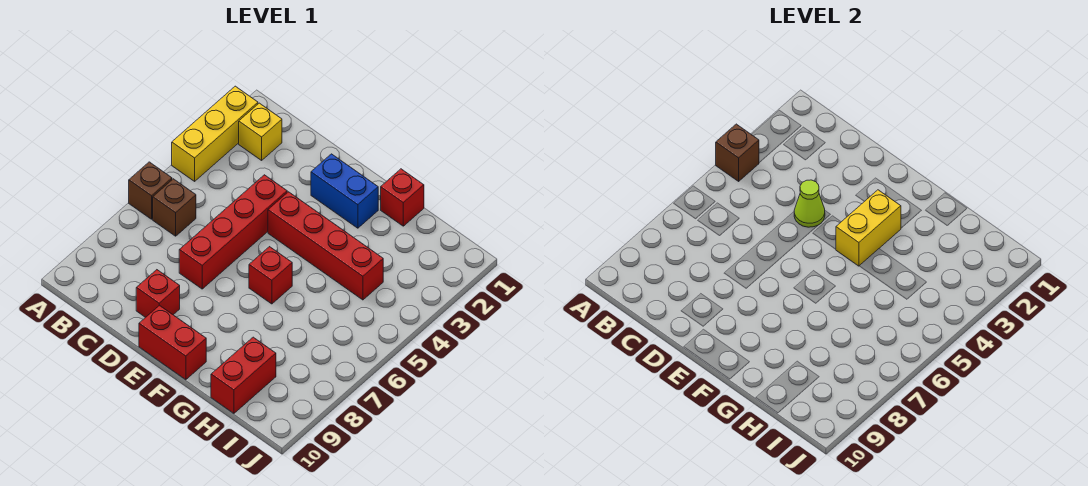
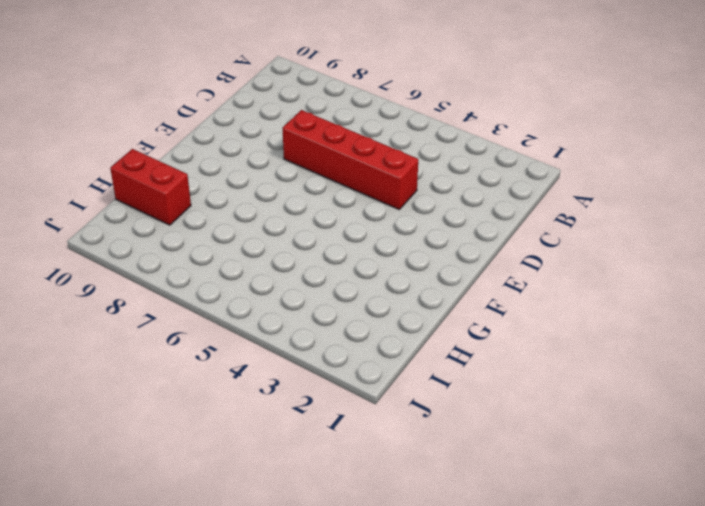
none -> yellow brick A2:A4 level 1
none -> brown brick A6 level 1
none -> yellow brick B2 level 1

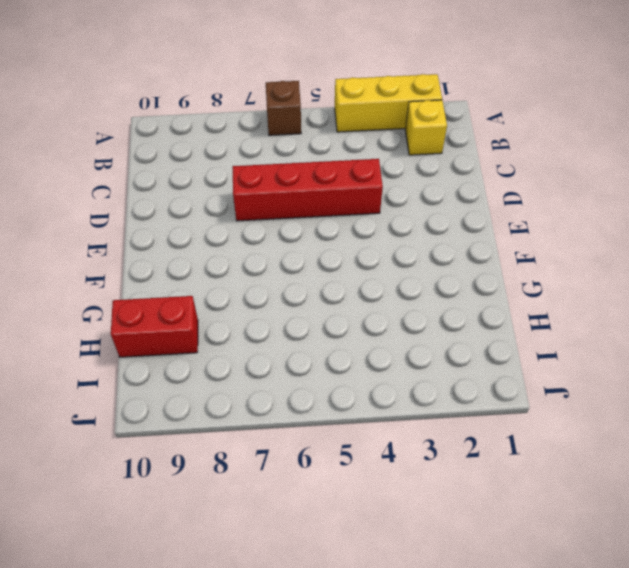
none -> brown brick B6 level 1
none -> red brick D9 level 1
none -> blue brick E2:F2 level 1

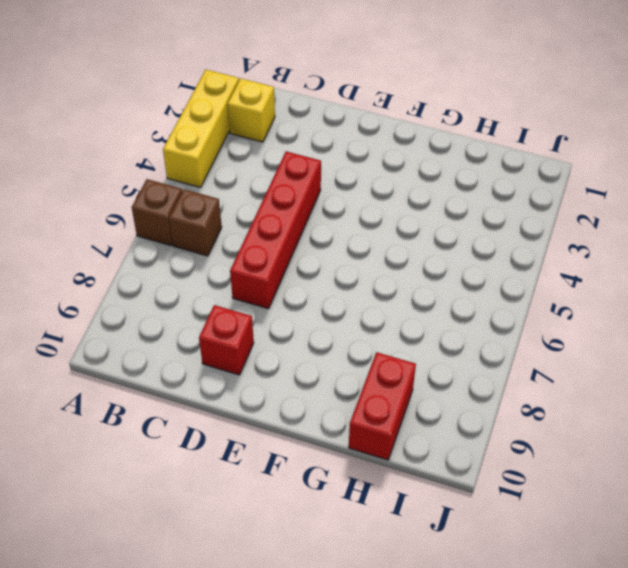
none -> blue brick E2:F2 level 1
none -> red brick E4:H4 level 1
none -> red brick E10:F10 level 1

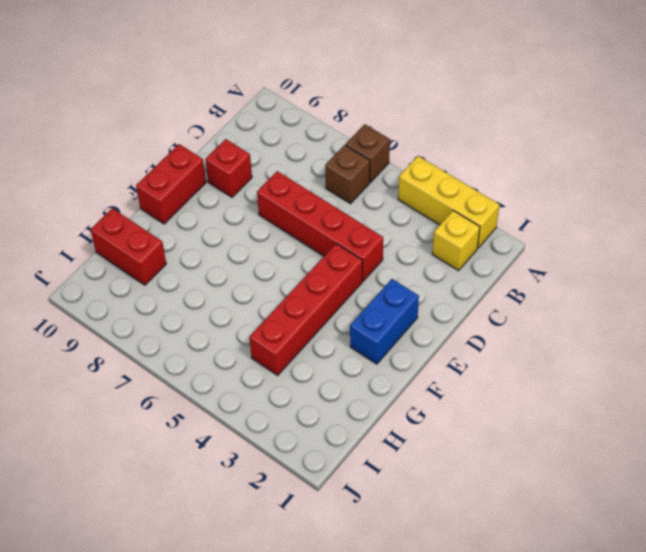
none -> red brick F6 level 1
none -> red brick G1 level 1
none -> brown brick A4 level 2

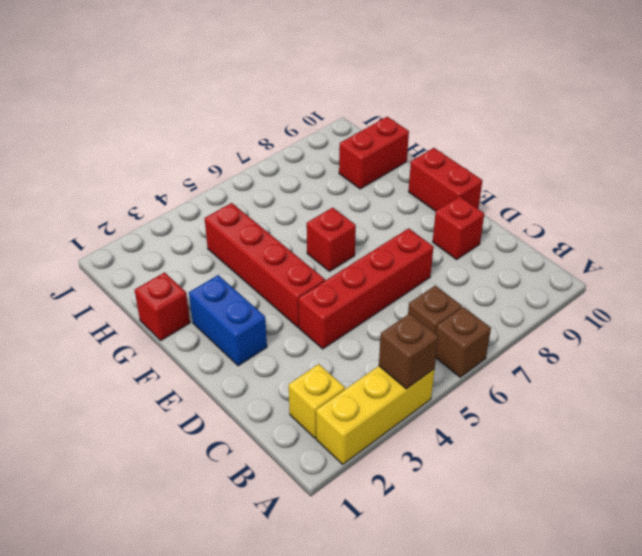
none -> lime cone D4 level 2
none -> yellow brick F3:F4 level 2

